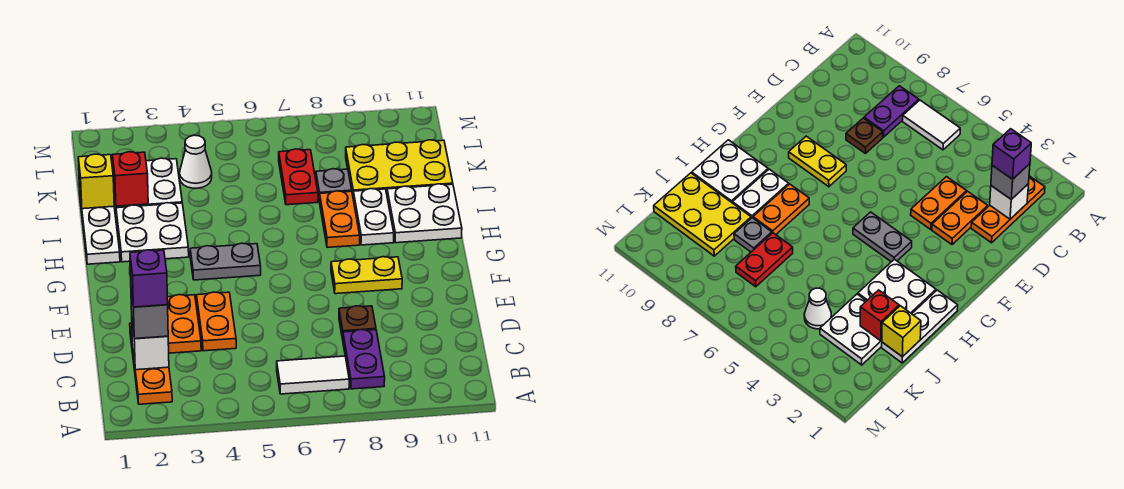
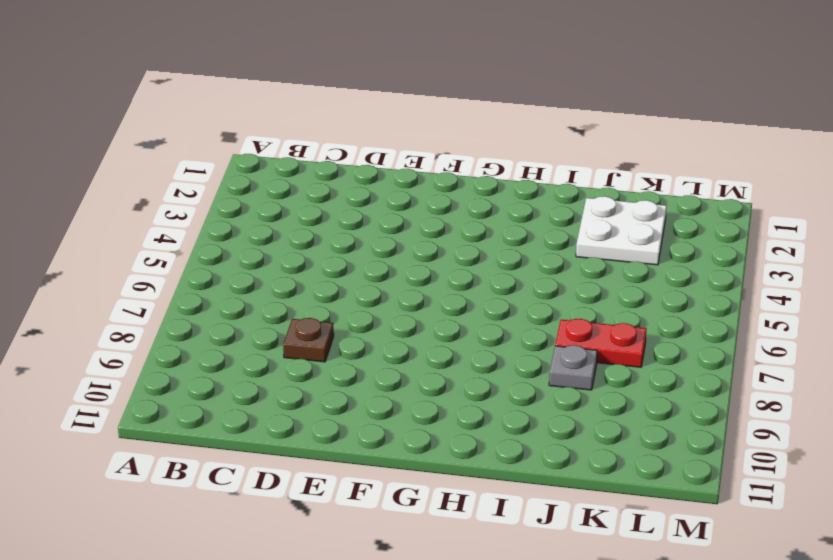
none -> orange plate B2:D2 level 1
none -> white tile B6:B7 level 1
none -> purple plate B8:C8 level 1

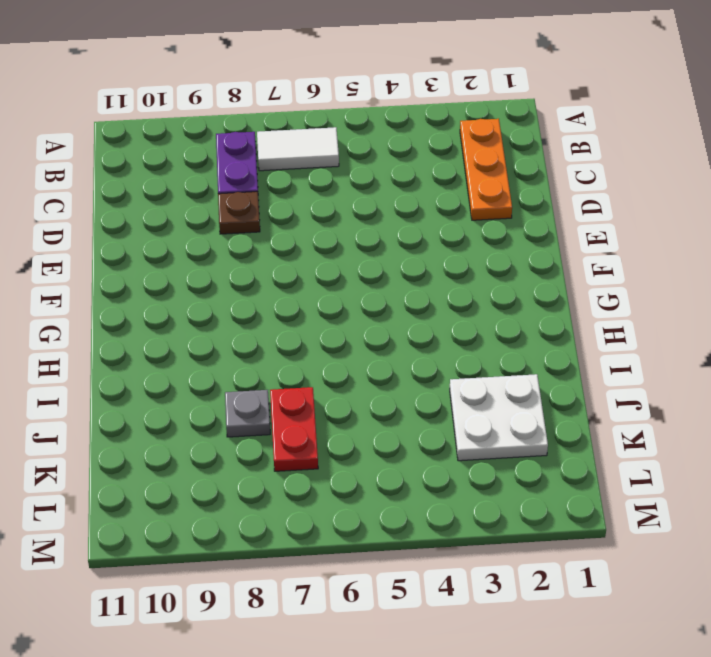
none -> orange plate D3:E3 level 1
none -> orange plate D4:E4 level 1
none -> yellow plate F8:F9 level 1

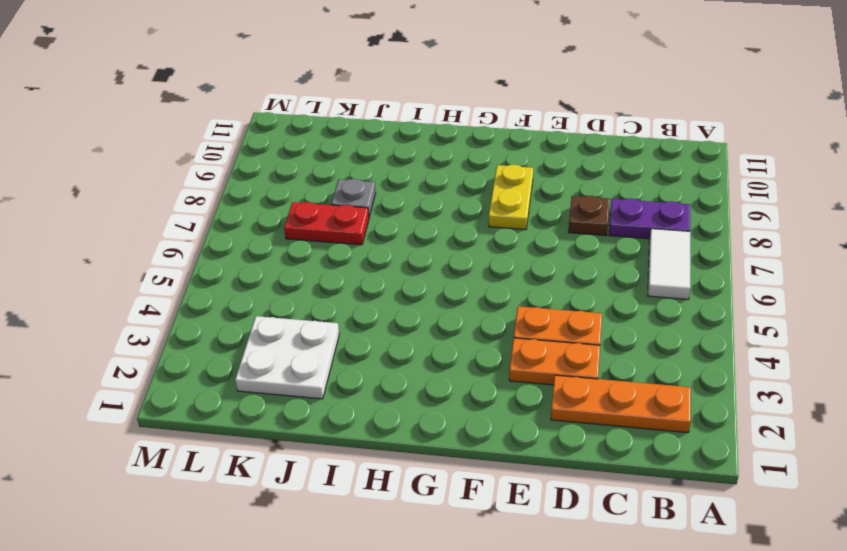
none -> grey plate G4:G5 level 1
none -> white plate H1:J1 level 1
none -> white plate H2:I3 level 1

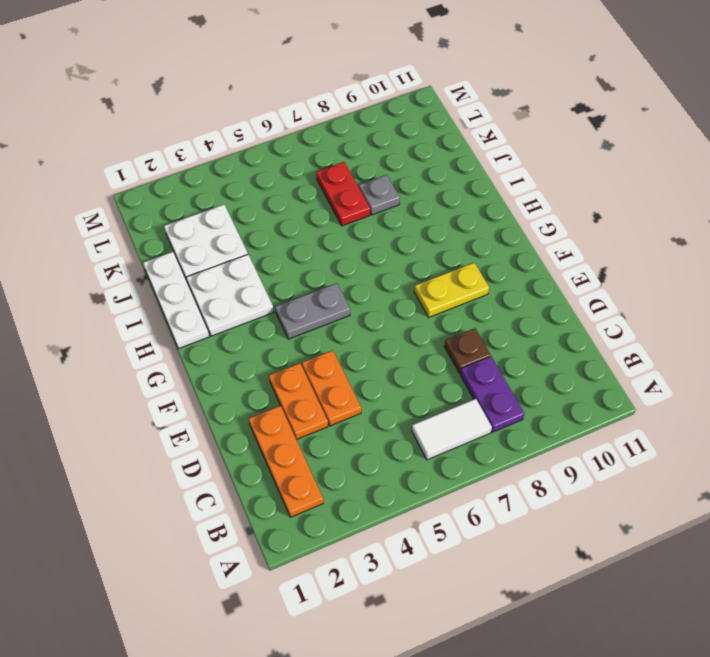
none -> orange plate H8:I8 level 1
none -> white plate H9:I9 level 1
none -> white plate H10:I11 level 1

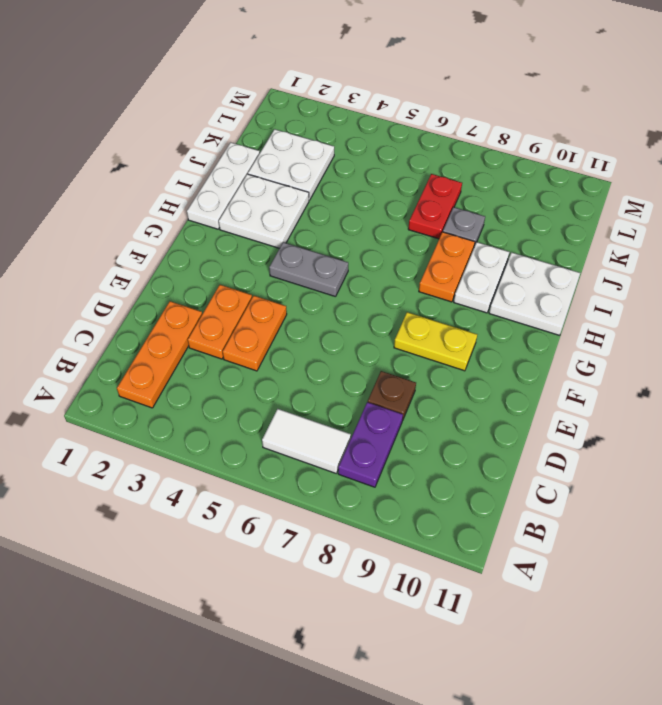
none -> yellow plate J9:K11 level 1
none -> white cone K4 level 1
none -> white brick C2 level 2

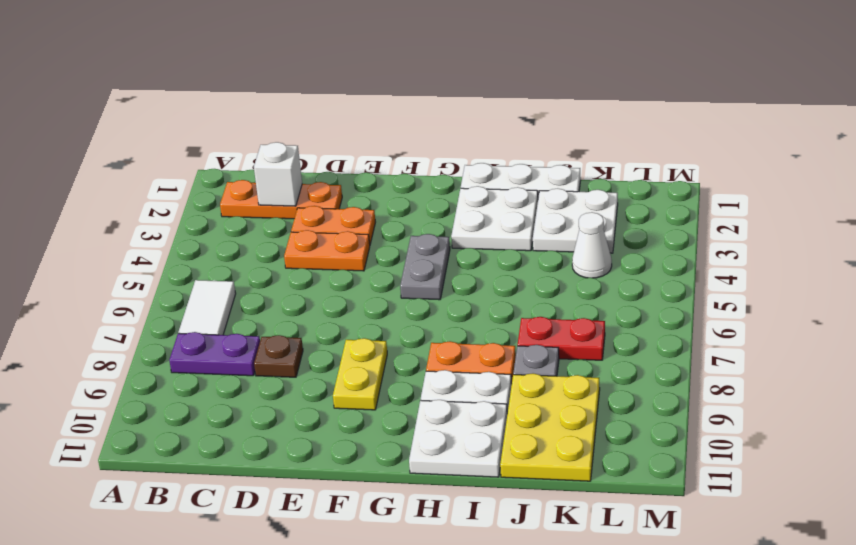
none -> yellow brick J1 level 2
none -> red brick J2 level 2
none -> grey brick C2 level 3

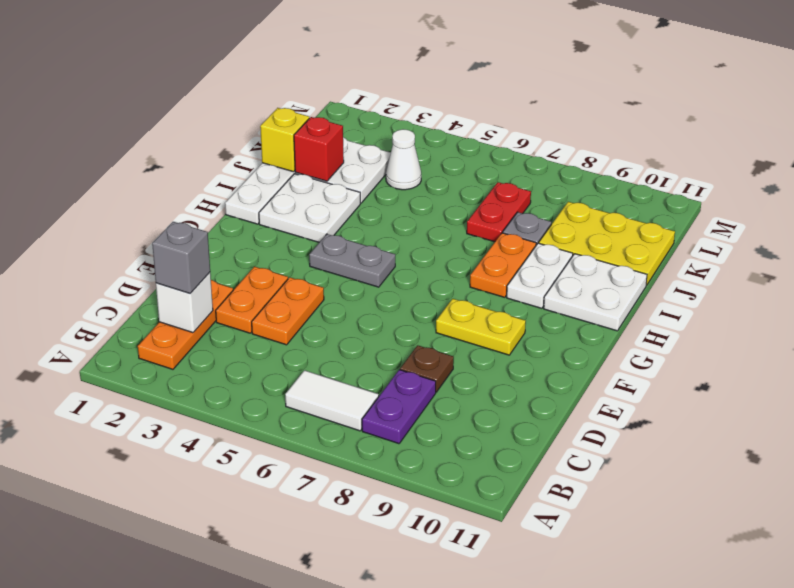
none -> purple brick C2 level 4

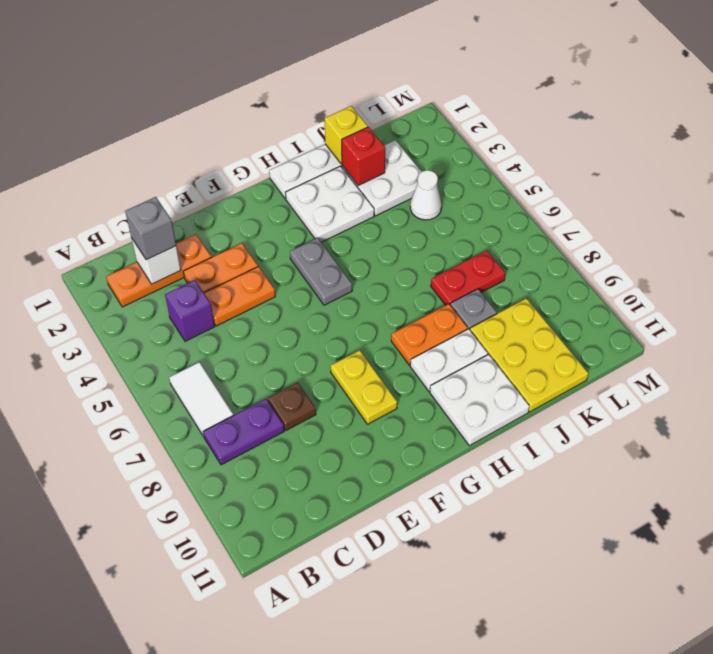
purple brick C4 level 1 -> purple brick C2 level 4

